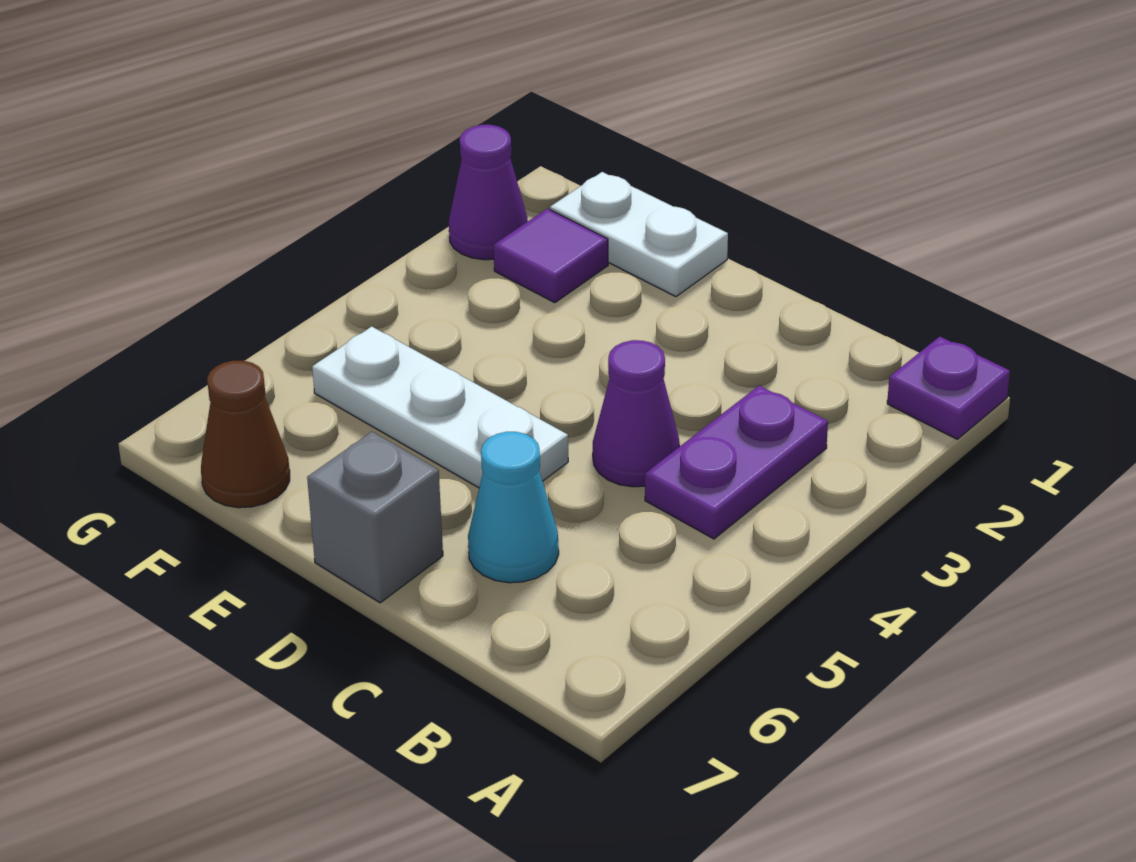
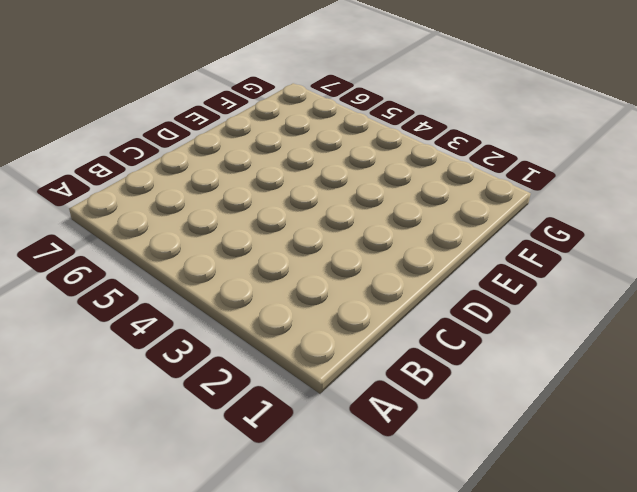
none -> purple plate A1 level 1
none -> purple plate B3:B4 level 1

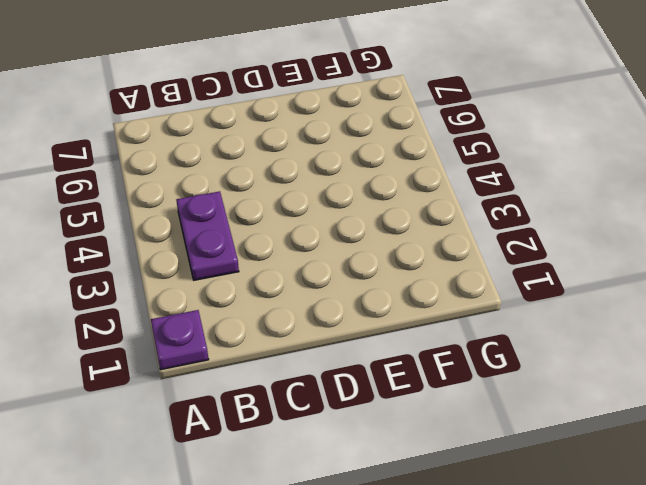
none -> purple cone C4 level 1
none -> cyan cone C6 level 1

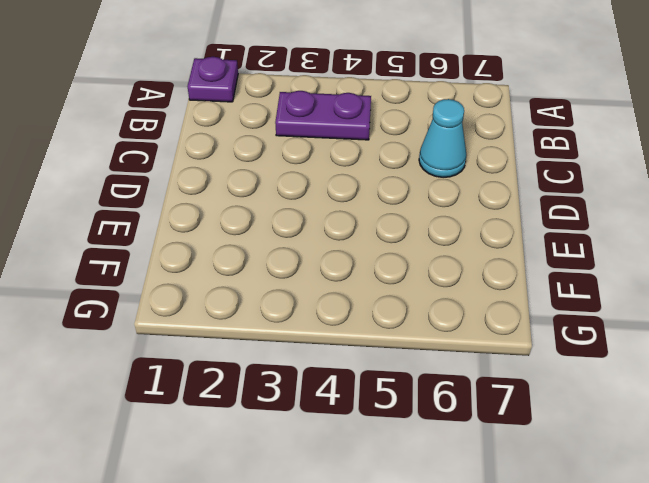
none -> purple cone C4 level 1
none -> white plate D5:F5 level 1

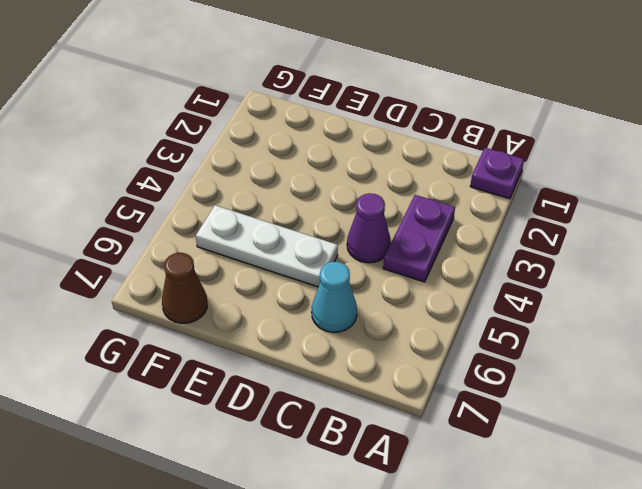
none -> grey brick D7 level 1
none -> white plate E1:F1 level 1

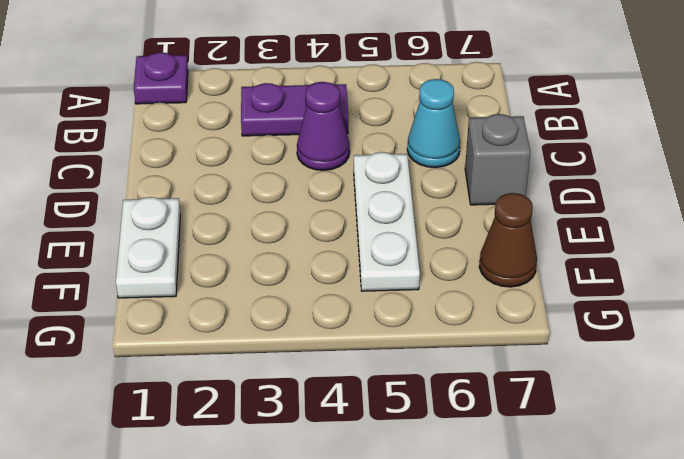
none -> purple tile F2 level 1
none -> purple cone G2 level 1

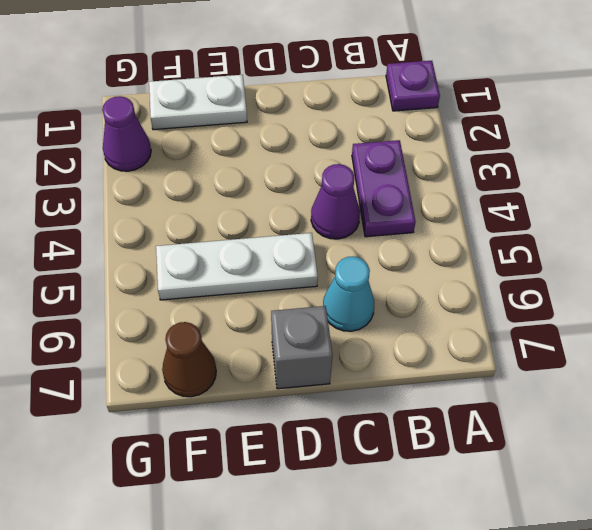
none -> purple tile F2 level 1

